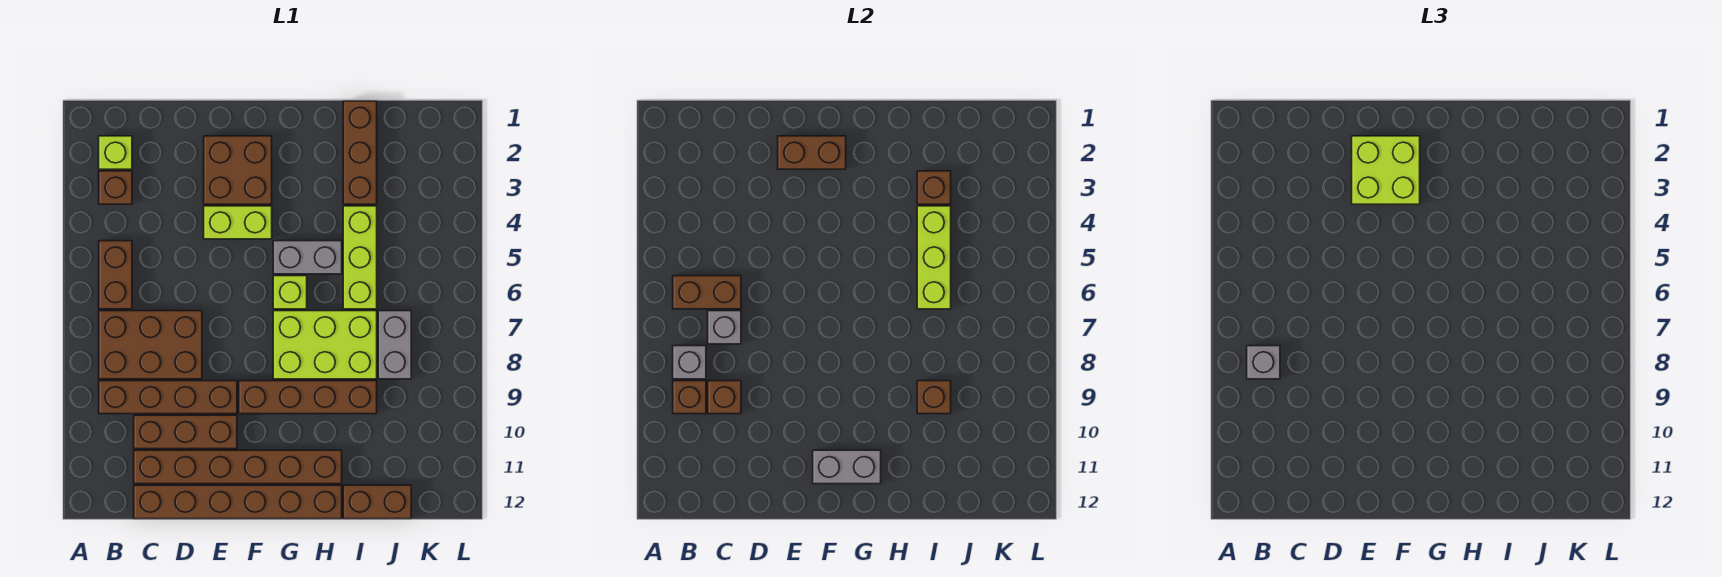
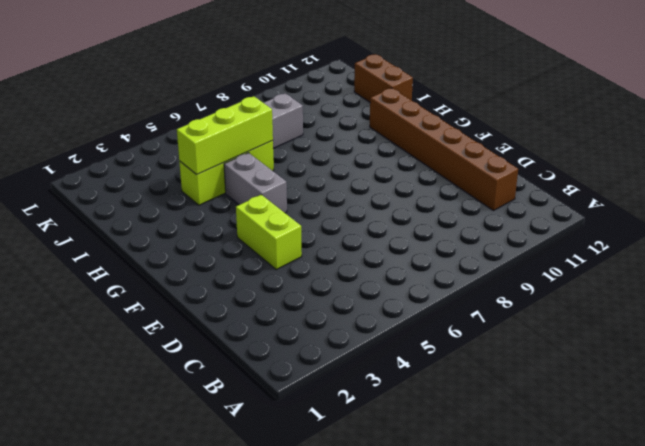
none -> lime brick B2 level 1
none -> brown brick B3 level 1
none -> brown brick B5:B6 level 1
none -> brown brick B7:D8 level 1

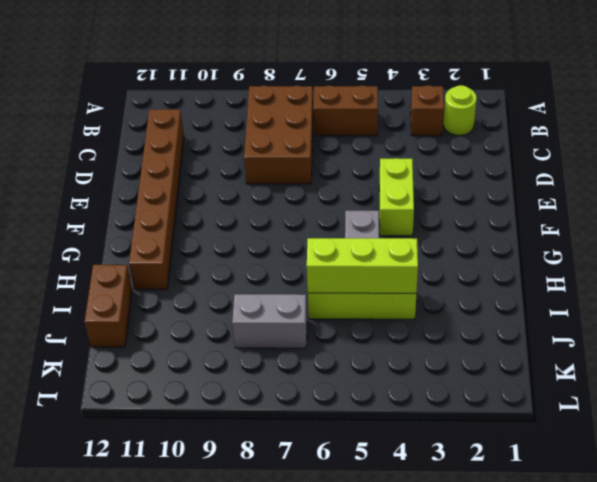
lime round brick B2 level 1 -> lime brick B2 level 1
none -> brown brick B9:E9 level 1
none -> brown brick C10:E10 level 1
none -> brown brick C12:H12 level 1
none -> brown brick E2:F3 level 1

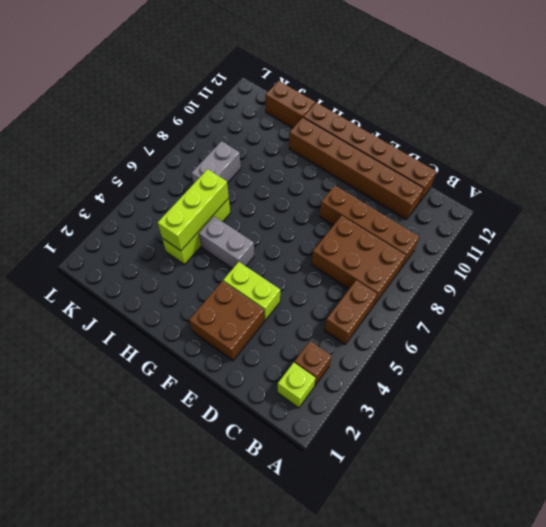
none -> brown brick C10:E10 level 1
none -> brown brick F9:I9 level 1
none -> lime brick G6 level 1
none -> lime brick G7:I8 level 1

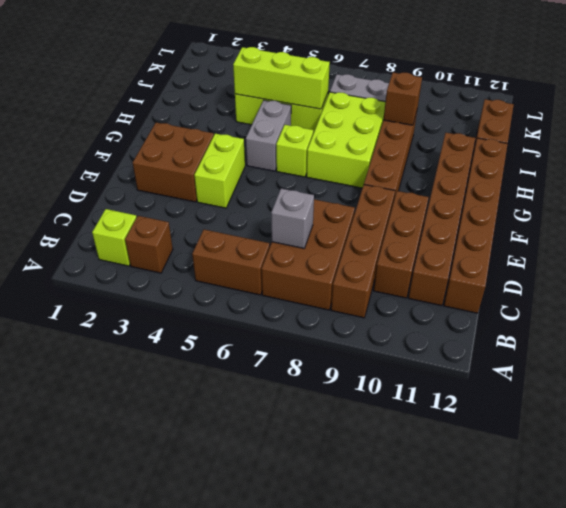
none -> brown brick I1:I3 level 1
none -> brown brick B6:C6 level 2
none -> grey brick B8 level 2
none -> brown brick B9 level 2

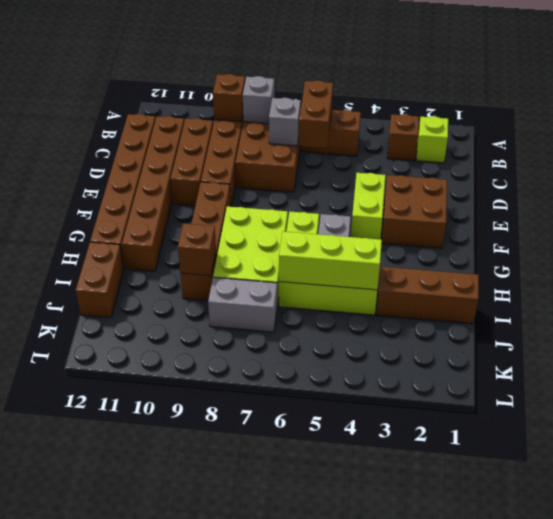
none -> brown brick C9 level 2
none -> brown brick E2:F2 level 2
none -> grey brick F11:G11 level 2
none -> brown brick I3 level 2

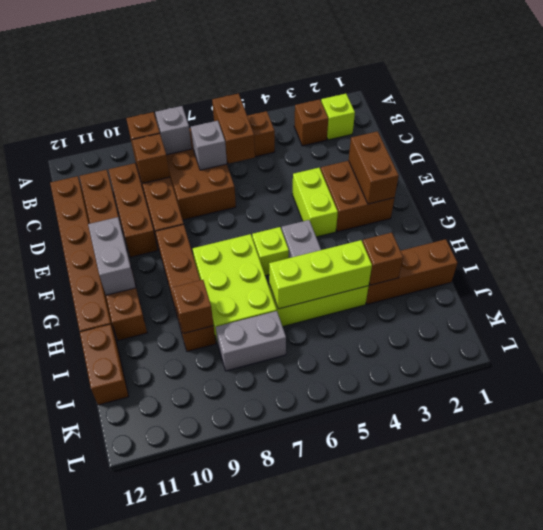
none -> grey brick B8 level 3
none -> lime brick E2:F3 level 3

